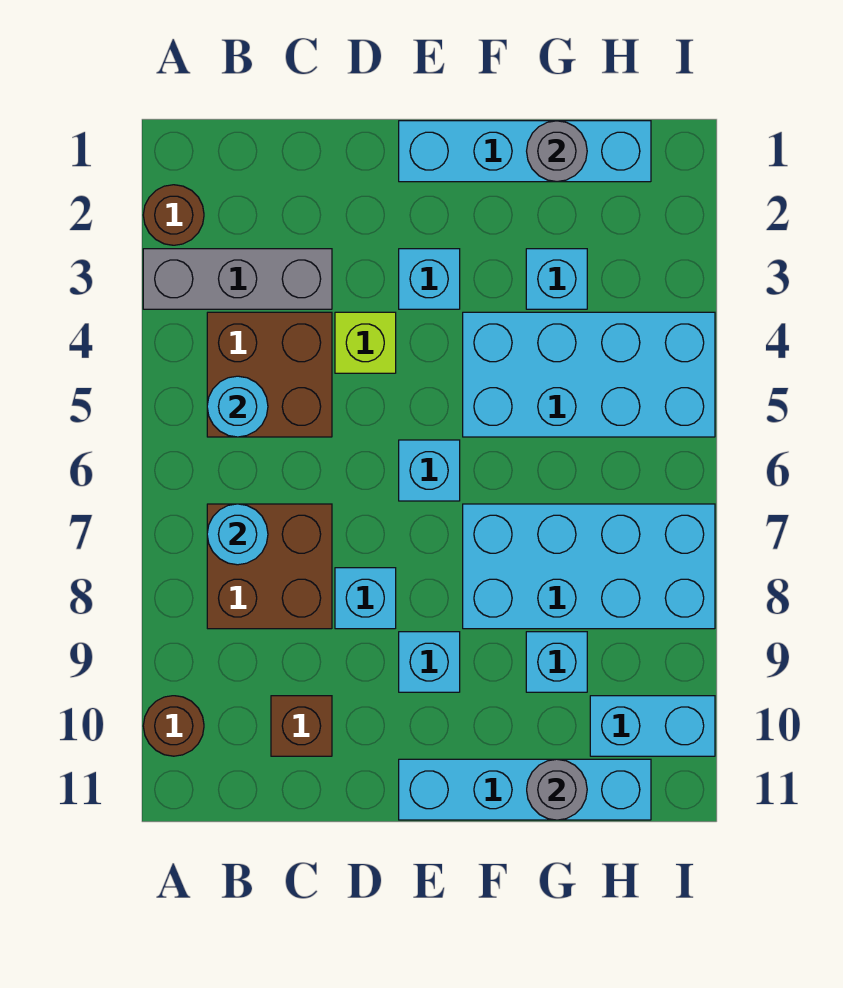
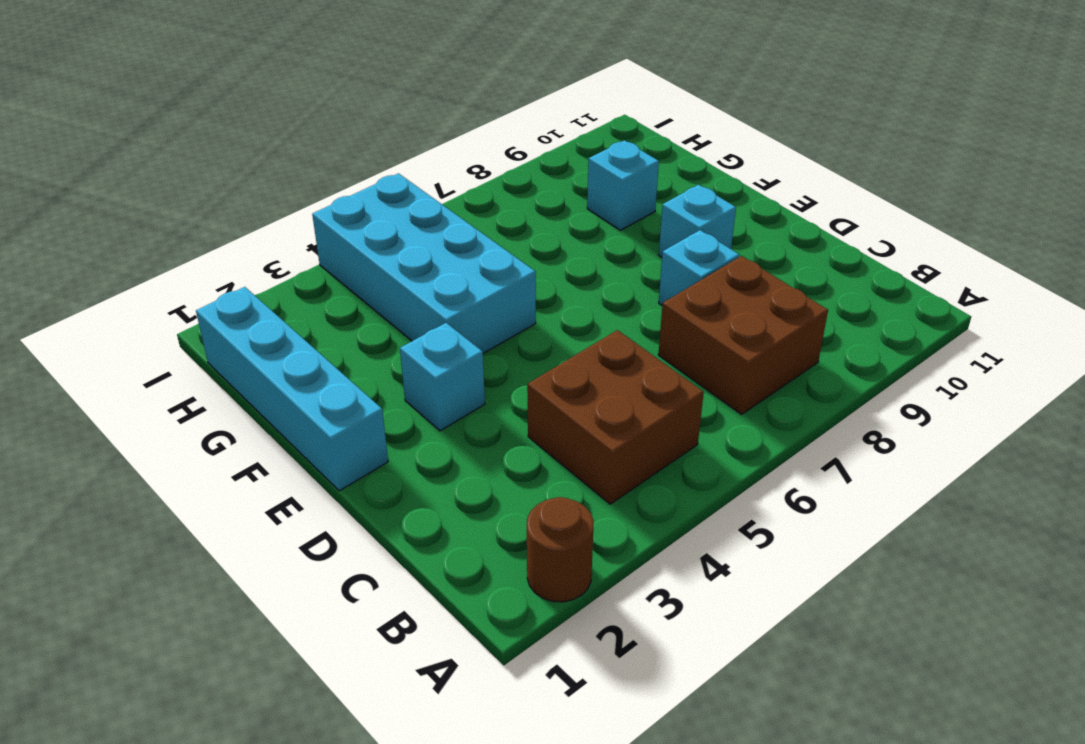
none -> grey brick A3:C3 level 1
none -> brown round brick A10 level 1
none -> brown brick C10 level 1

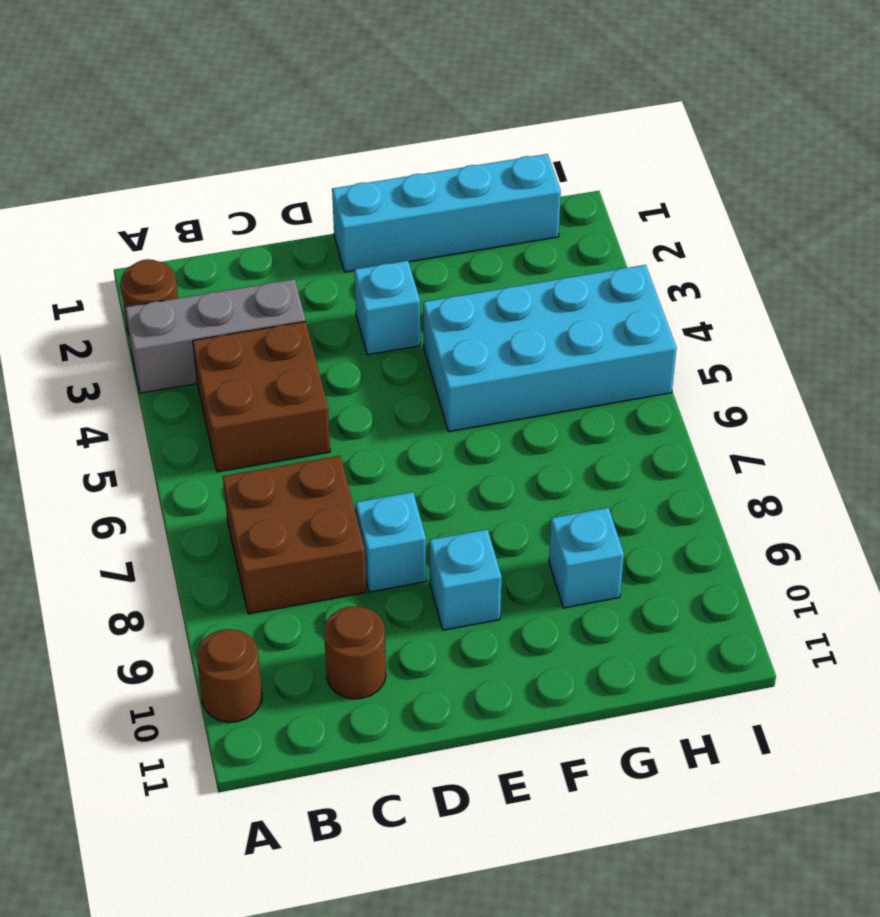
brown round brick C10 level 1 -> brown brick C10 level 1
none -> lime brick D4 level 1
none -> cyan brick E6 level 1
none -> cyan brick E11:H11 level 1

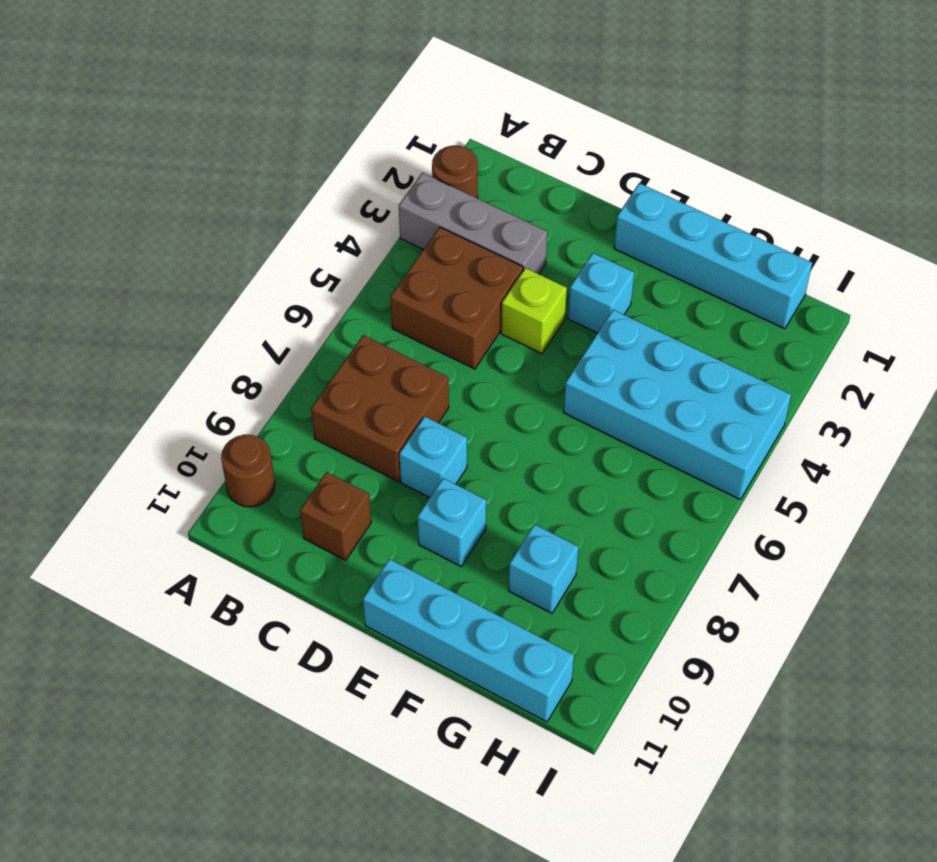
none -> cyan brick E6 level 1
none -> cyan brick F7:I8 level 1
none -> cyan brick G3 level 1

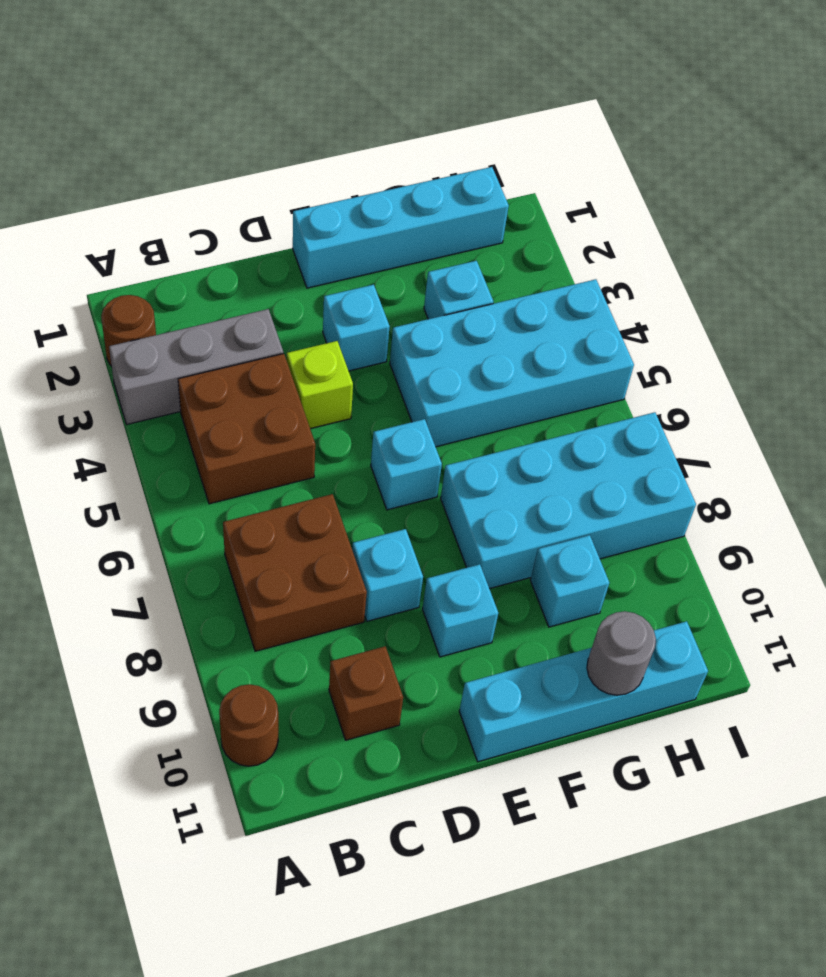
none -> cyan brick H10:I10 level 1
none -> cyan round brick B5 level 2
none -> cyan round brick B7 level 2

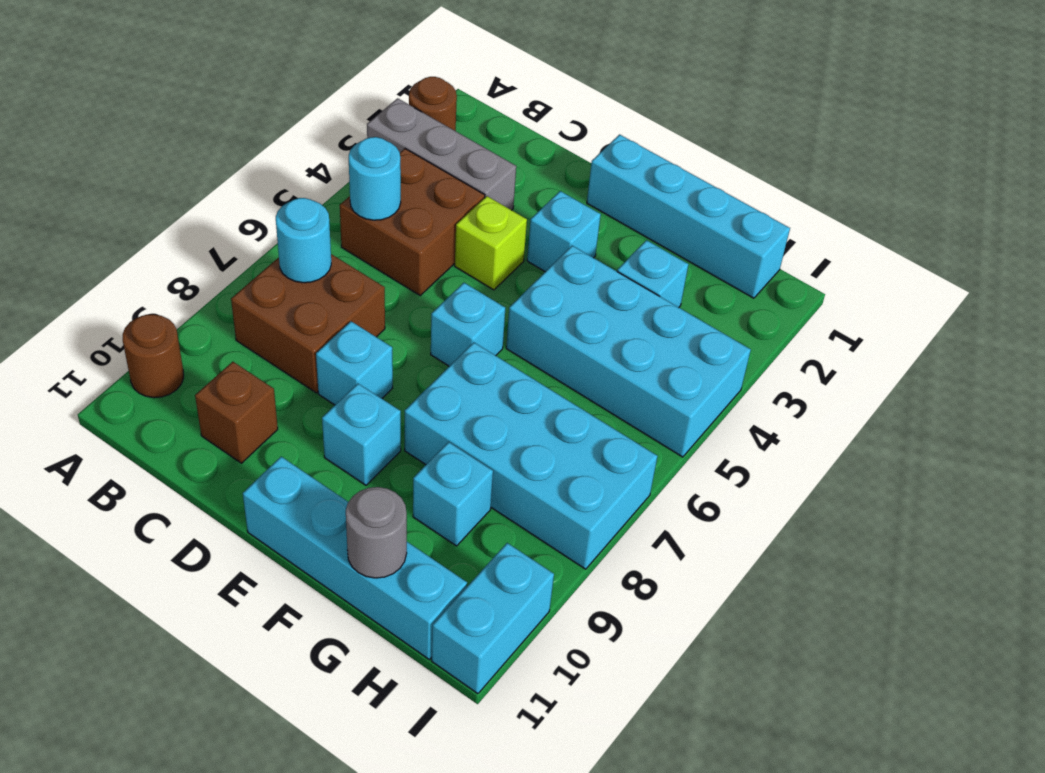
cyan brick I10:I11 level 1 -> cyan brick H10:I10 level 1
none -> grey round brick G1 level 2

